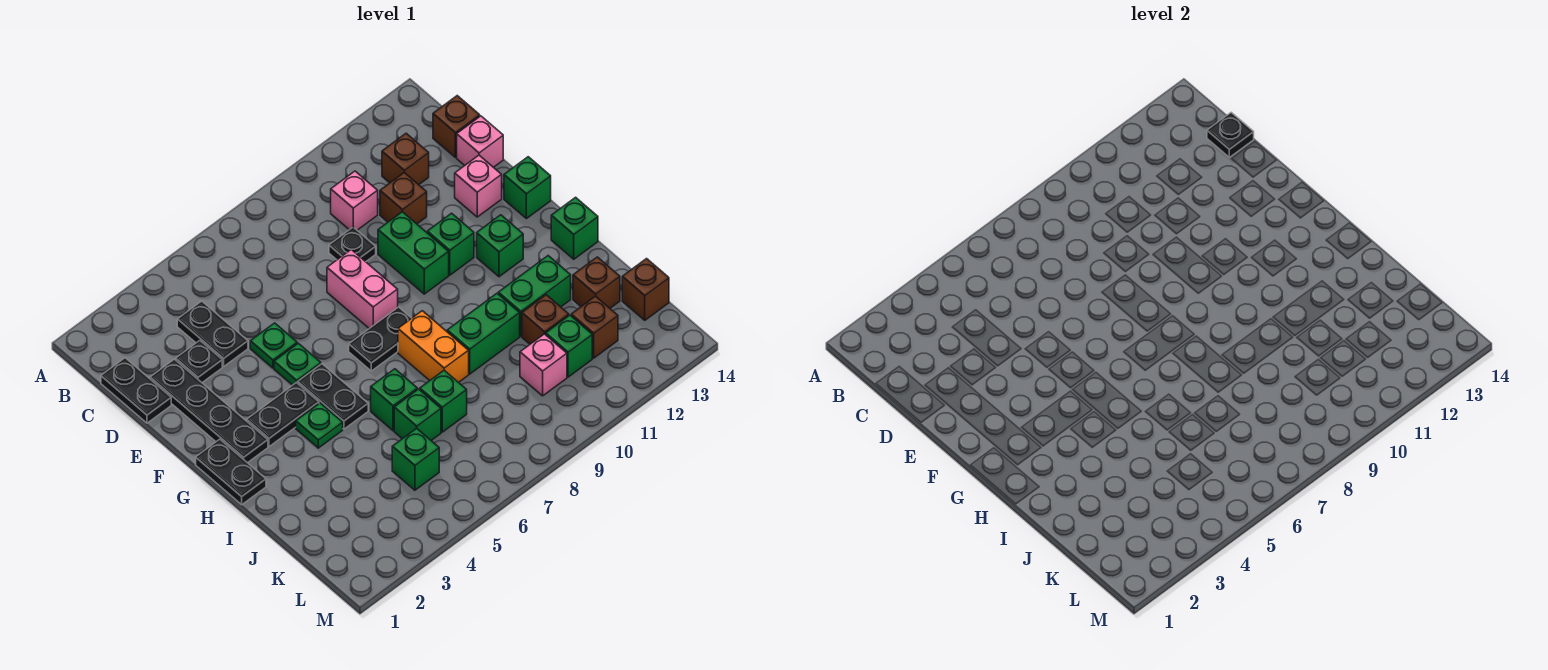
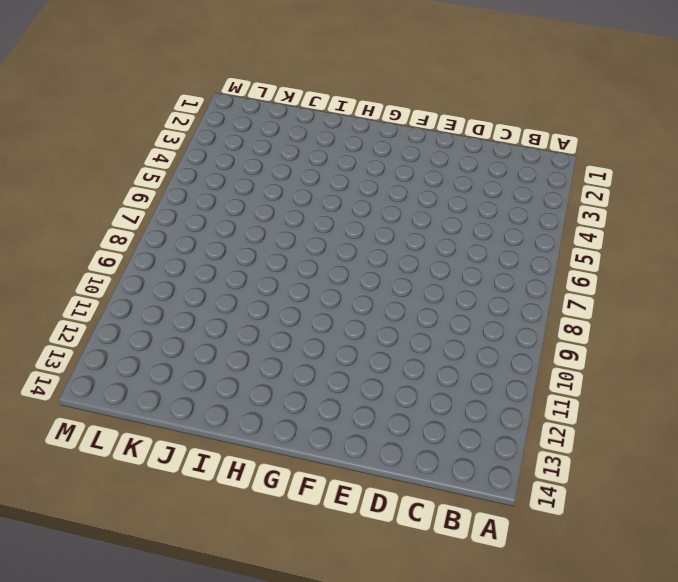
none -> black plate C1:D1 level 1
none -> black plate C4:D4 level 1
none -> pink brick C10 level 1
none -> brown brick C12 level 1

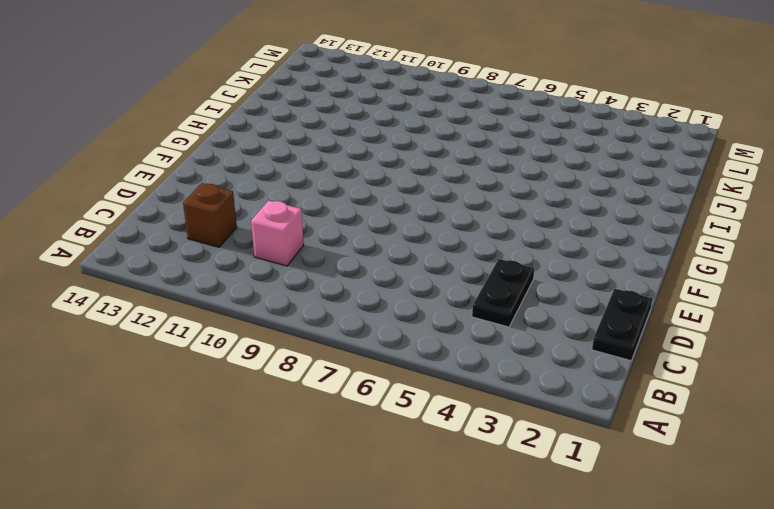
none -> brown brick C14 level 1
none -> black plate D2:G2 level 1
none -> black plate D3 level 1
none -> black plate D9 level 1

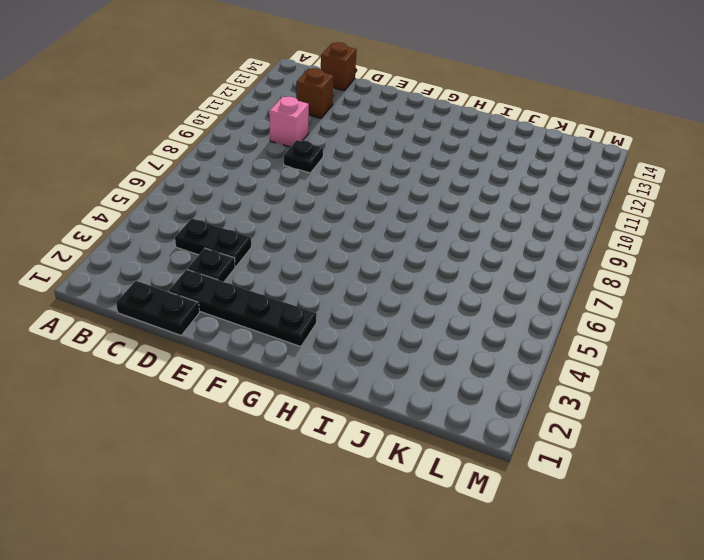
none -> brown brick D11 level 1
none -> pink brick D14 level 1
none -> green plate E5 level 1
none -> pink brick E8:F8 level 1

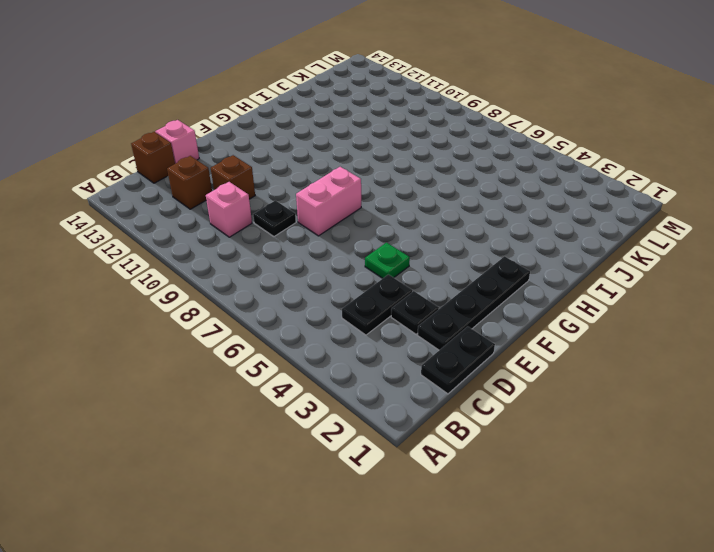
none -> green brick E10:F10 level 1
none -> pink brick E13 level 1
none -> green plate F5 level 1
none -> green brick F11 level 1

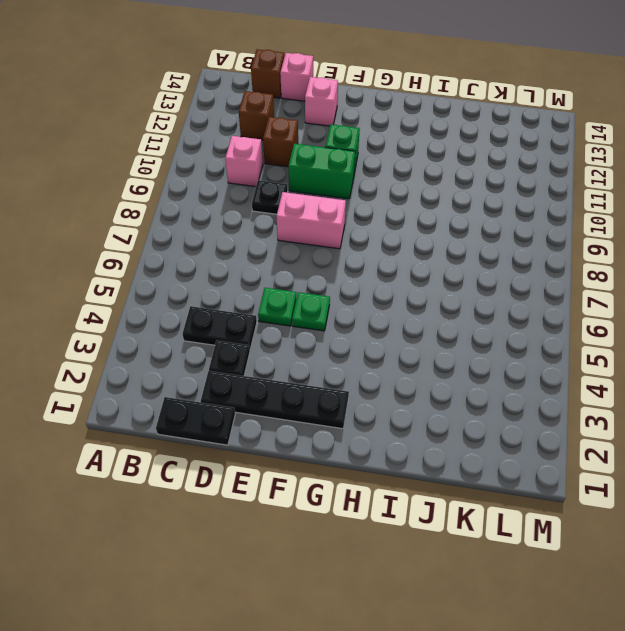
none -> green brick F14 level 1
none -> black plate G1:H1 level 1
none -> black plate G3:G4 level 1
none -> black plate G5:H5 level 1

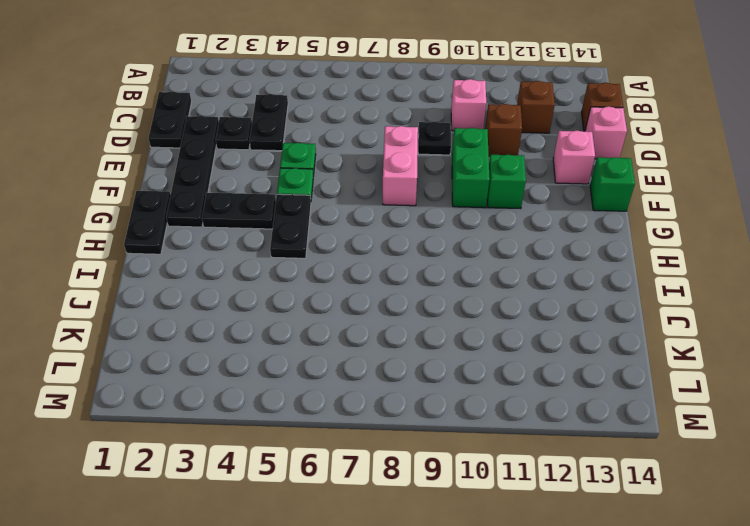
none -> black plate G7:G8 level 1
none -> green brick G12 level 1
none -> green plate H4 level 1
none -> orange brick H8:I8 level 1

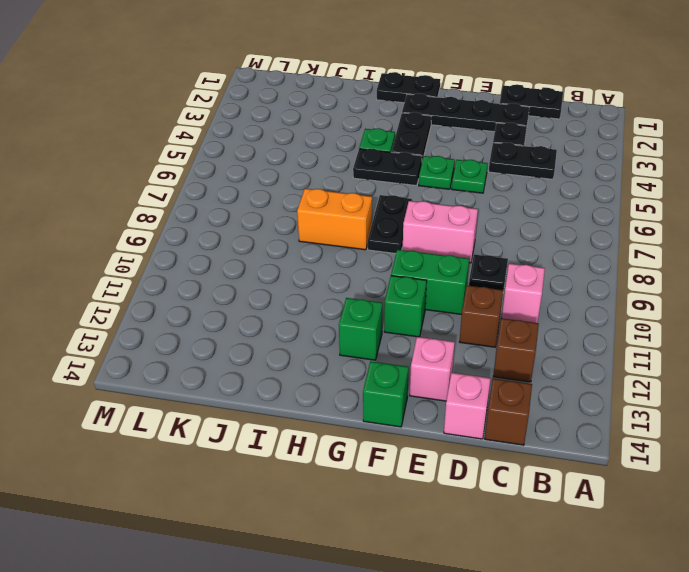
none -> green brick H14 level 1
none -> green brick I6 level 1
none -> green brick I9:I10 level 1
none -> green brick I11:I12 level 1

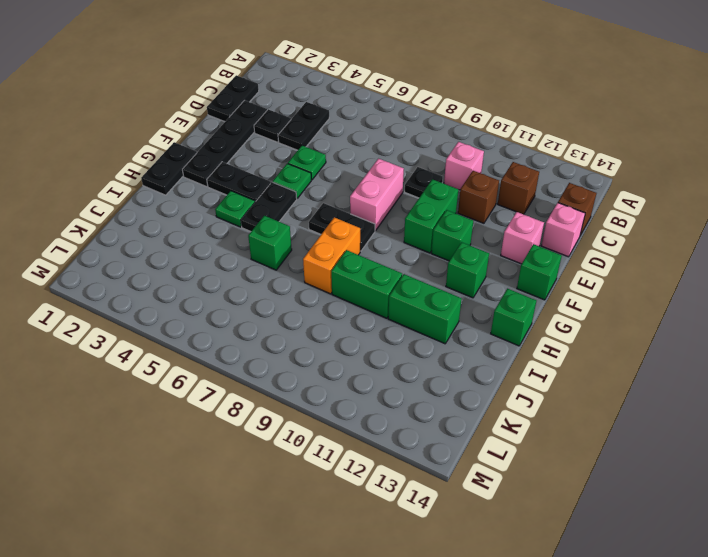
none -> green brick J6 level 1
none -> green brick J7 level 1
none -> brown brick J11 level 1
none -> brown brick J13 level 1

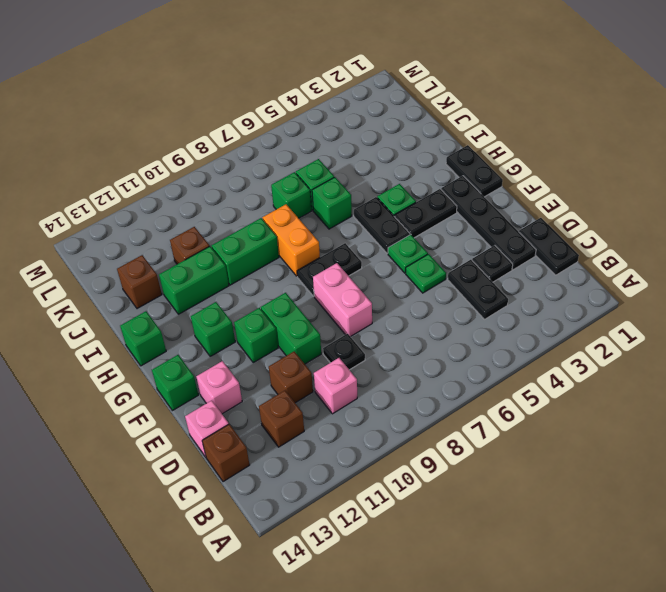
none -> green brick K5 level 1
none -> pink brick K10 level 1
none -> green brick K11 level 1
none -> brown brick K12 level 1

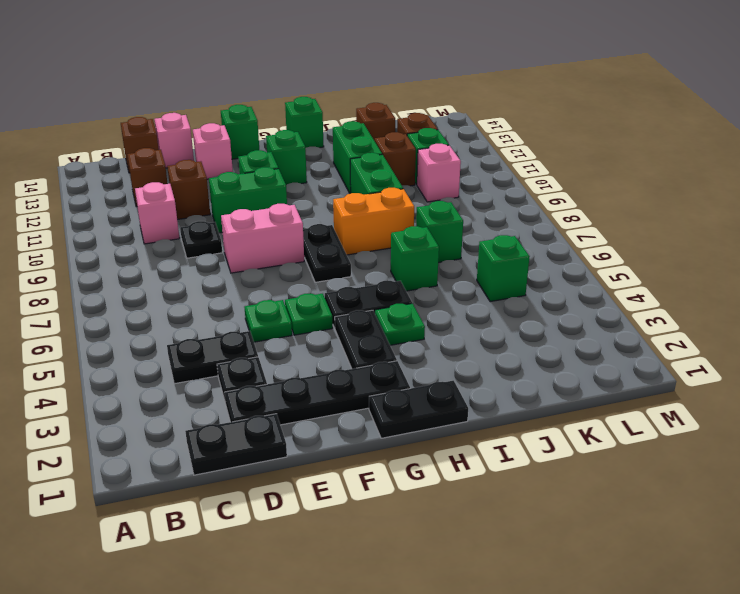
none -> green brick J6 level 1
none -> brown brick K14 level 1
none -> black plate C14 level 2

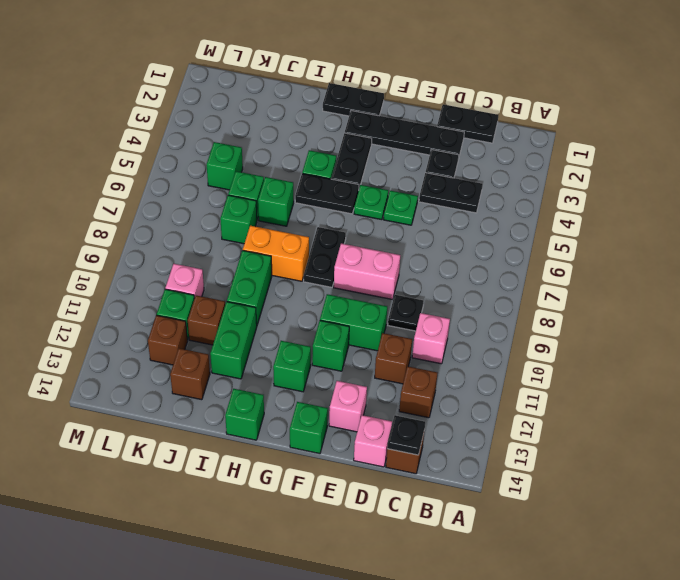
none -> brown brick K14 level 1

